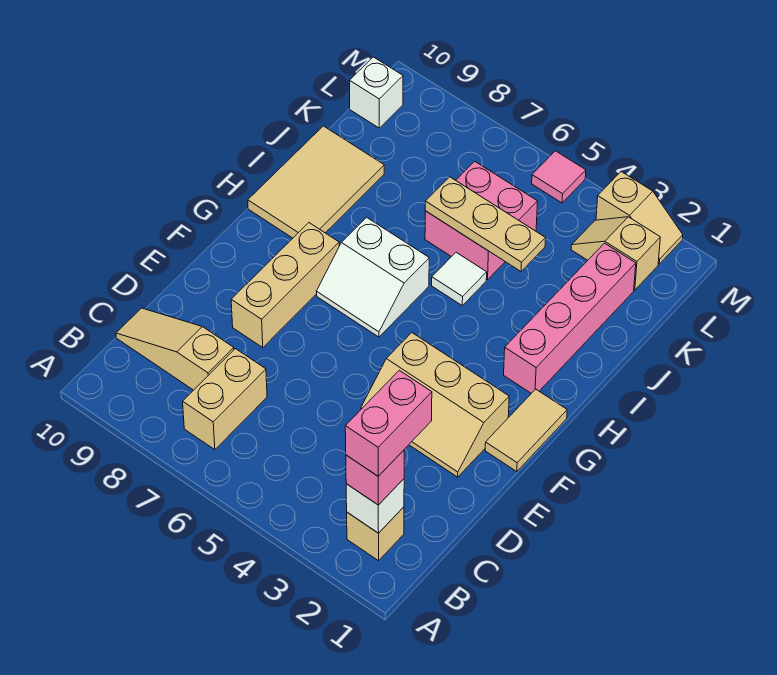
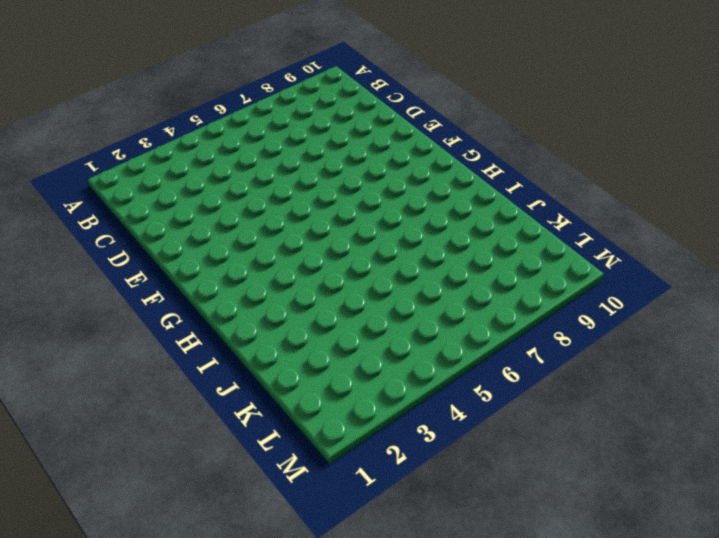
none -> tan brick B2 level 1
none -> tan brick B7:C7 level 1
none -> tan slope C8:C10 level 1 top 8

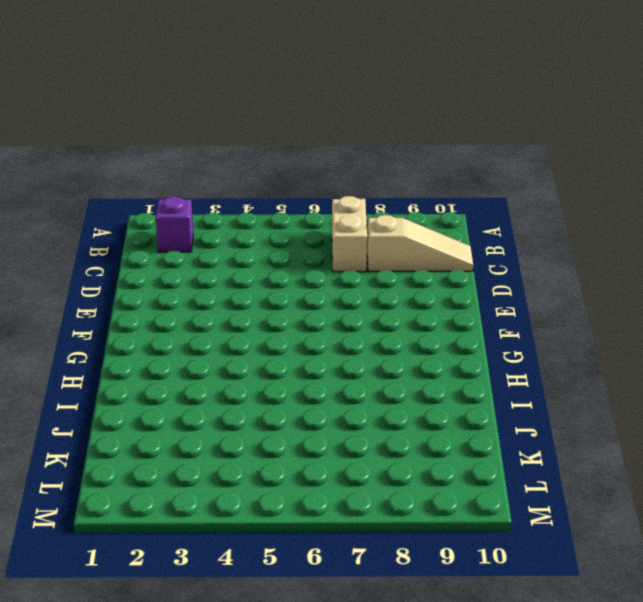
purple brick B2 level 1 -> tan brick B2 level 1
none -> tan slope E2:F4 level 1 top F
none -> tan brick E8:G8 level 1
none -> tan tile F1:G1 level 1

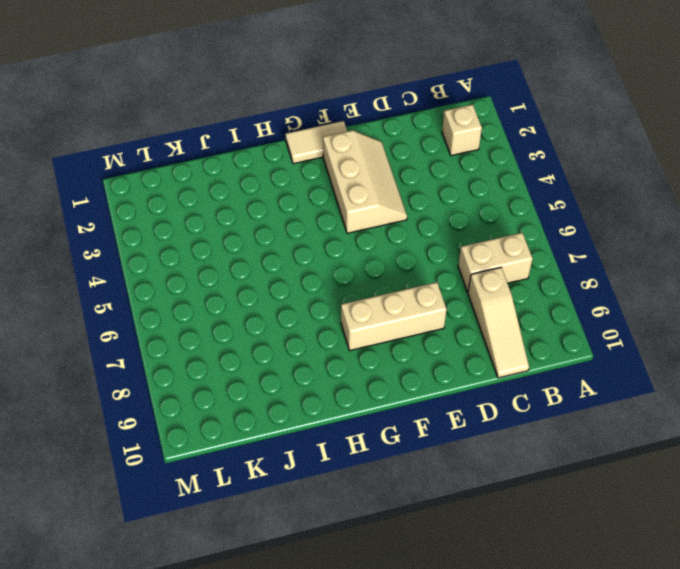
none -> white slope G6:H7 level 1 top H
none -> pink brick H2:K2 level 1
none -> tan tile H9:J10 level 1

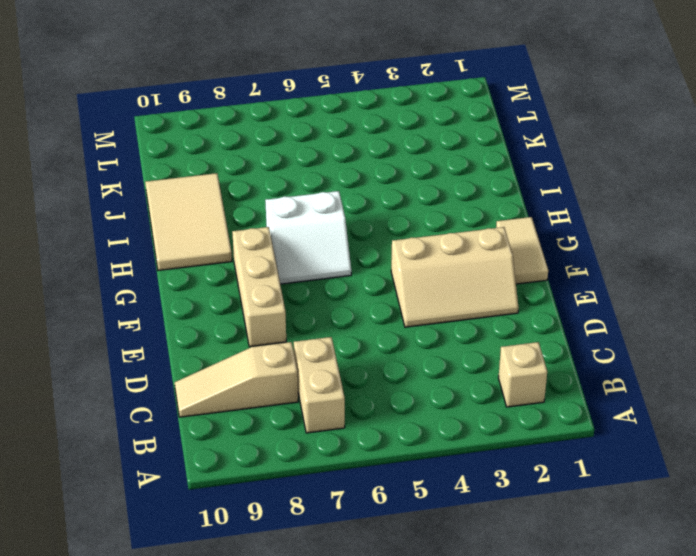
none -> pink brick H2:K2 level 1
none -> white tile I5 level 1
none -> pink brick J5:K6 level 1

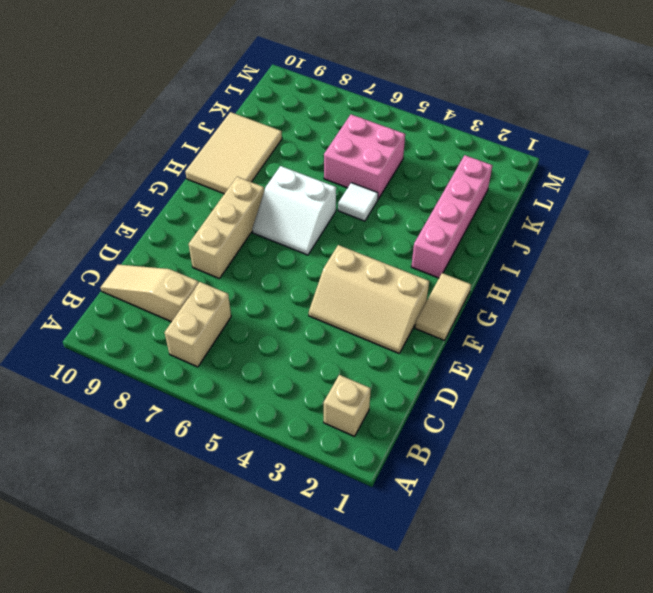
none -> tan slope L2:L3 level 1 top 2
none -> white brick L10 level 1
none -> tan slope M2:M3 level 1 top 3

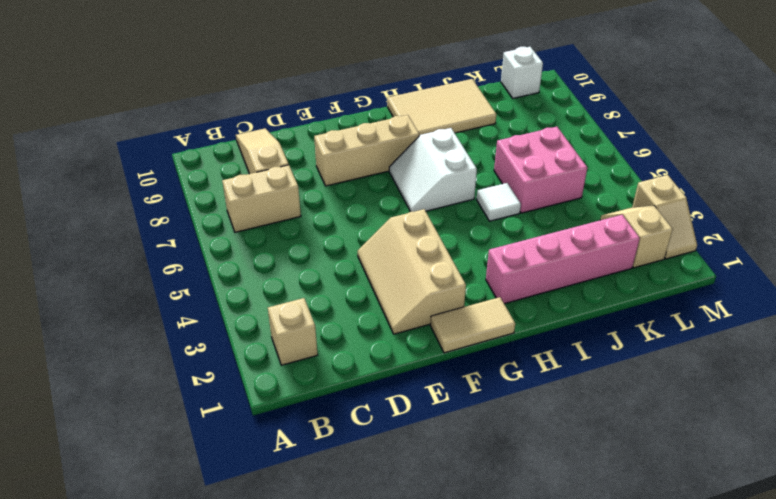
none -> pink tile M5 level 1
none -> white brick B2 level 2
none -> tan plate J4:J6 level 2

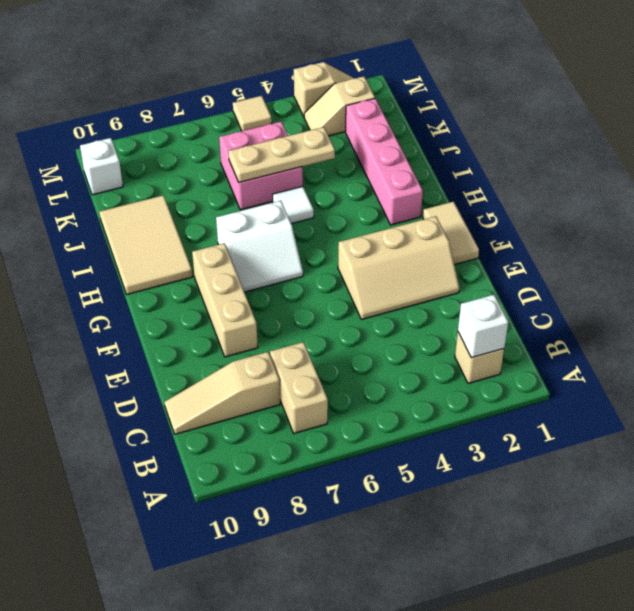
tan tile M5 level 1 -> pink tile M5 level 1
none -> pink brick B2 level 3
none -> pink brick B2:C2 level 4

